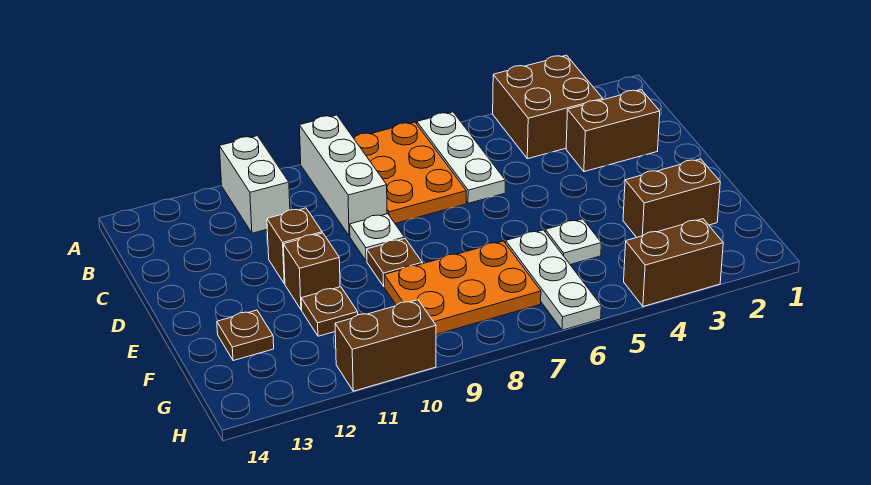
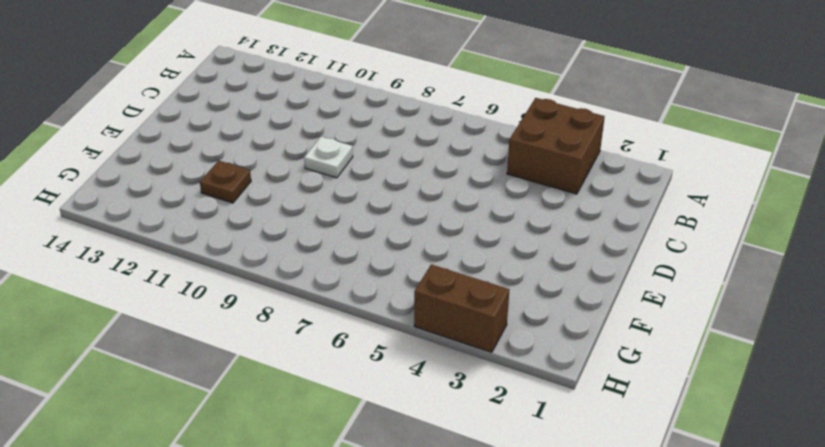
none -> white plate A6:C6 level 1
none -> orange plate A7:C8 level 1
none -> white brick A9:C9 level 1

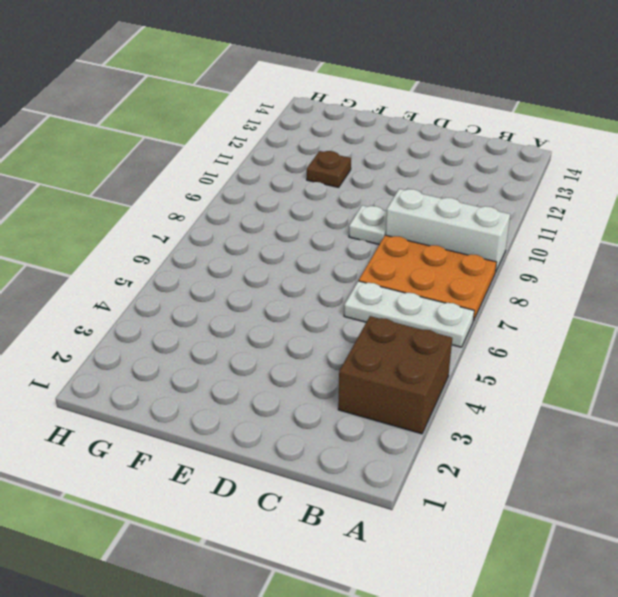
none -> white brick A11:B11 level 1
none -> brown brick C2:C3 level 1
none -> brown brick D11 level 1

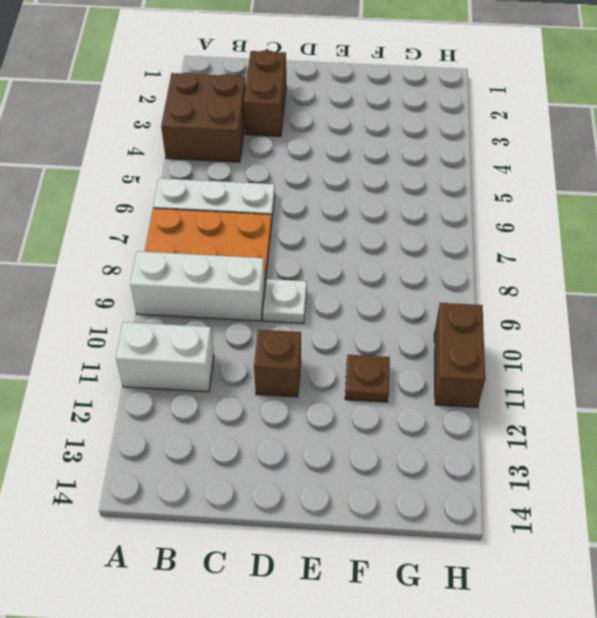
none -> brown plate E9 level 1
none -> brown brick E11 level 1
none -> brown brick F2:F3 level 1

